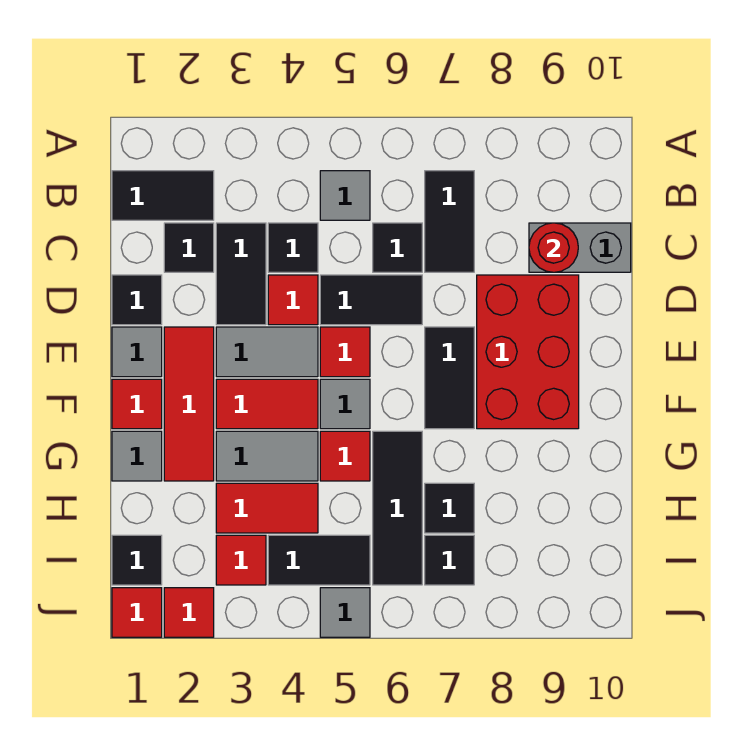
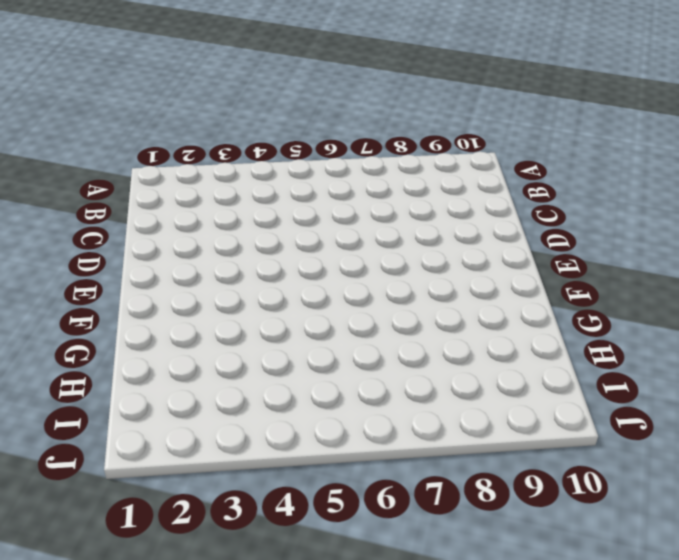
none -> black tile B1:B2 level 1
none -> grey tile B5 level 1
none -> black tile B7:C7 level 1
none -> black tile C2 level 1

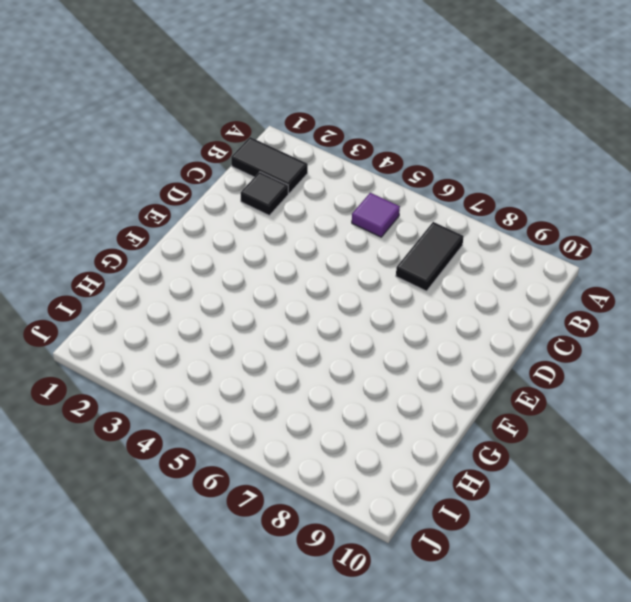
purple tile B5 level 1 -> grey tile B5 level 1
none -> black tile C3:D3 level 1
none -> black tile C4 level 1
none -> black tile C6 level 1
none -> grey brick C9:C10 level 1

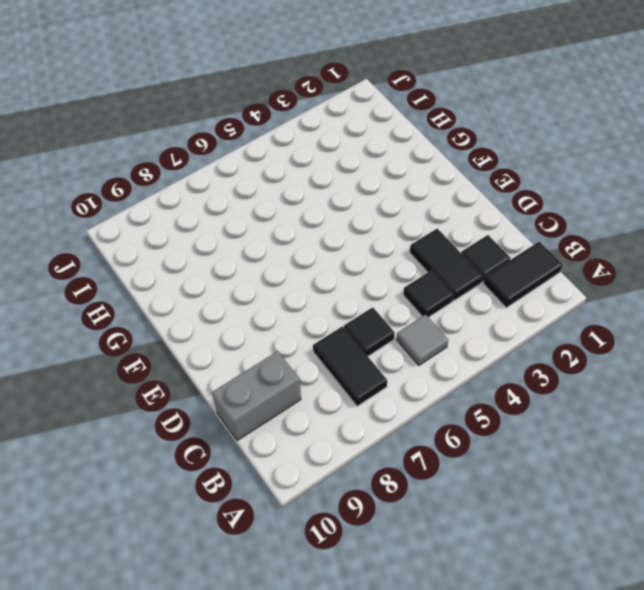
none -> black tile D1 level 1
none -> red tile D4 level 1
none -> black tile D5:D6 level 1
none -> red brick D8:F9 level 1

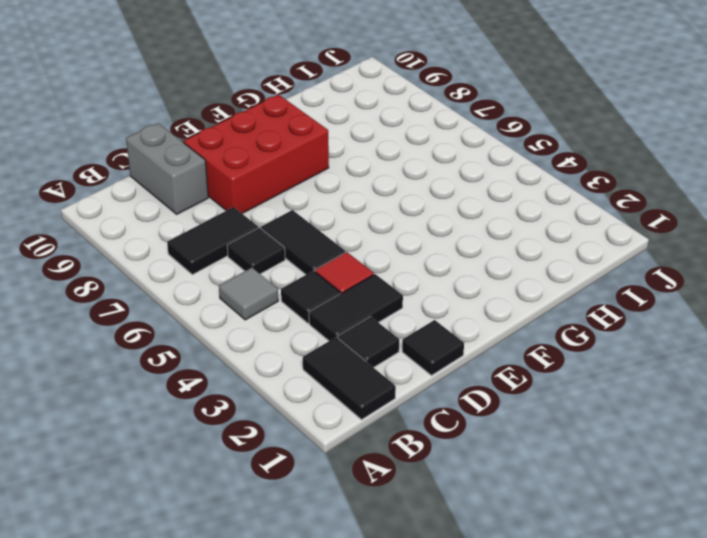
none -> grey tile E1 level 1
none -> red tile E2:G2 level 1
none -> grey tile E3:E4 level 1
none -> red tile E5 level 1

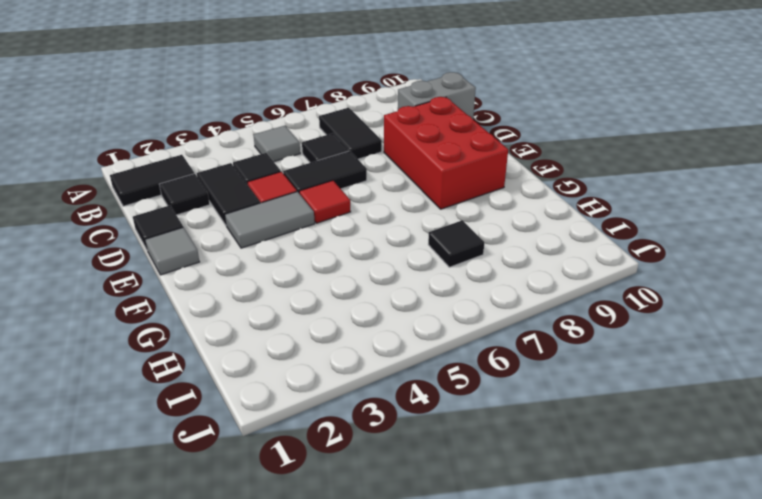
none -> red tile E2:G2 level 1
none -> black tile E7:F7 level 1
none -> red tile F1 level 1
none -> red tile F3:F4 level 1

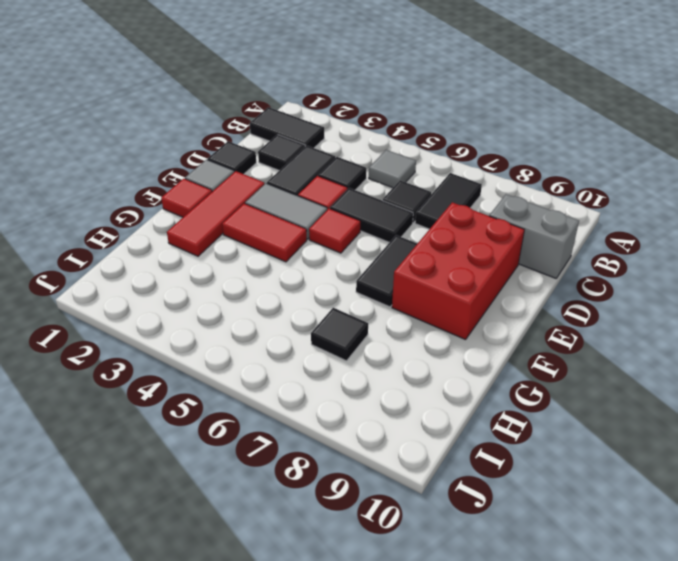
none -> grey tile F5 level 1
none -> grey tile G1 level 1
none -> grey tile G3:G4 level 1
none -> red tile G5 level 1

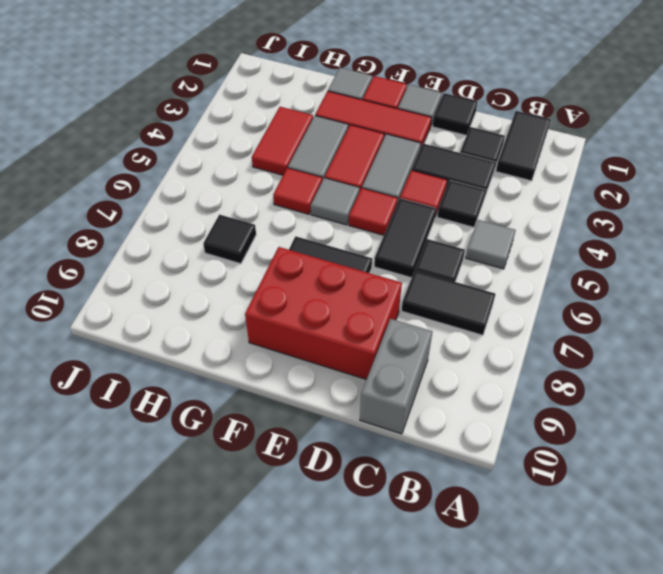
none -> black tile G6:I6 level 1
none -> black tile I1 level 1
none -> red tile I3 level 1
none -> black tile I4:I5 level 1

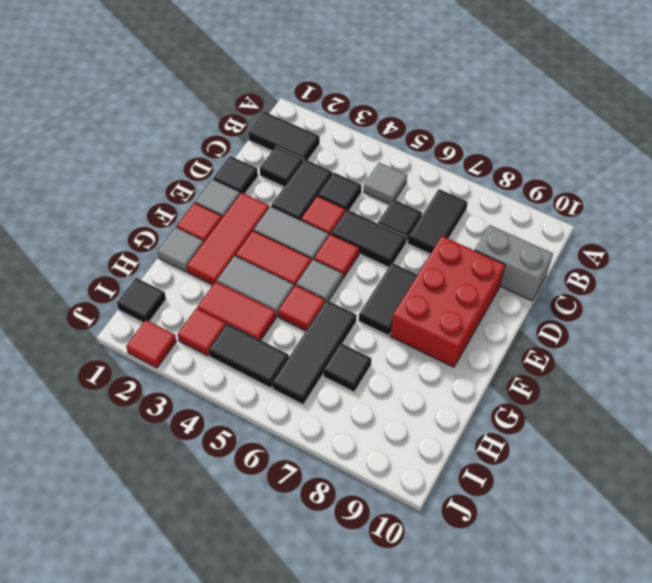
none -> black tile I7 level 1
none -> red tile J1 level 1
none -> grey tile J5 level 1
none -> red round brick C9 level 2

